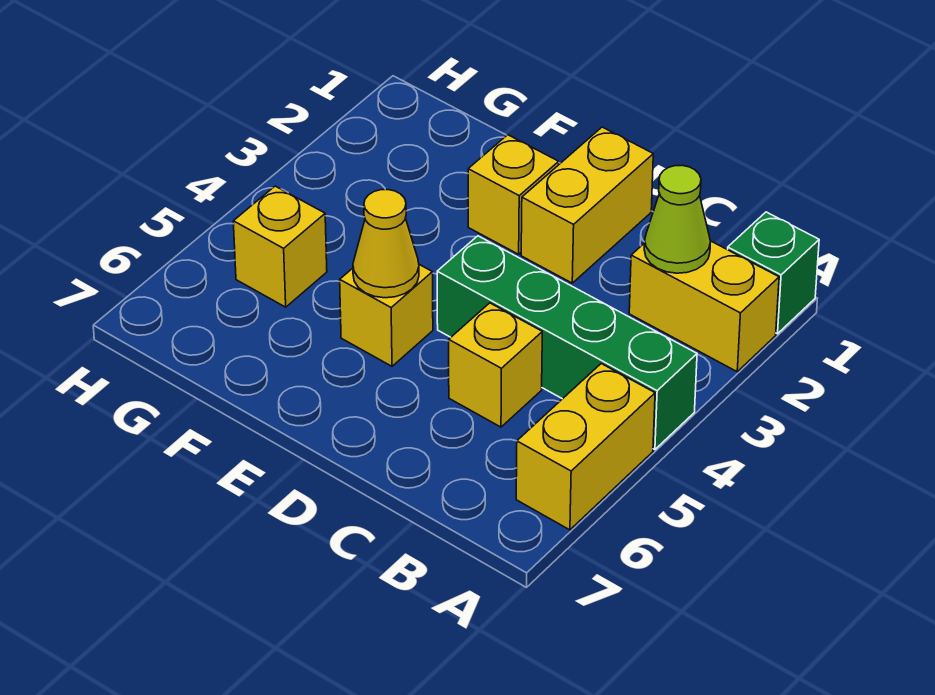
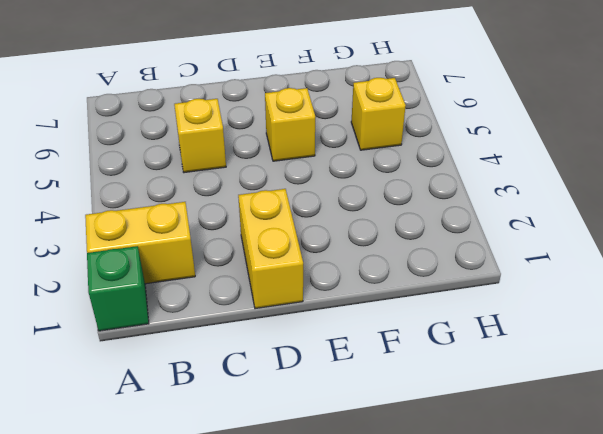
none -> green brick A4:D4 level 1
none -> yellow brick A5:A6 level 1

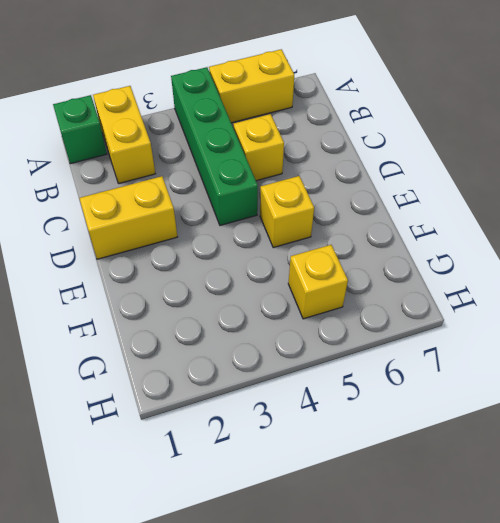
none -> yellow brick E2 level 1
none -> lime cone B2 level 2

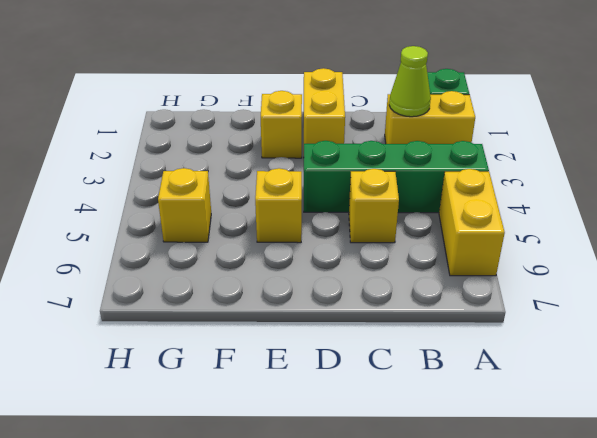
none -> yellow cone E5 level 2

